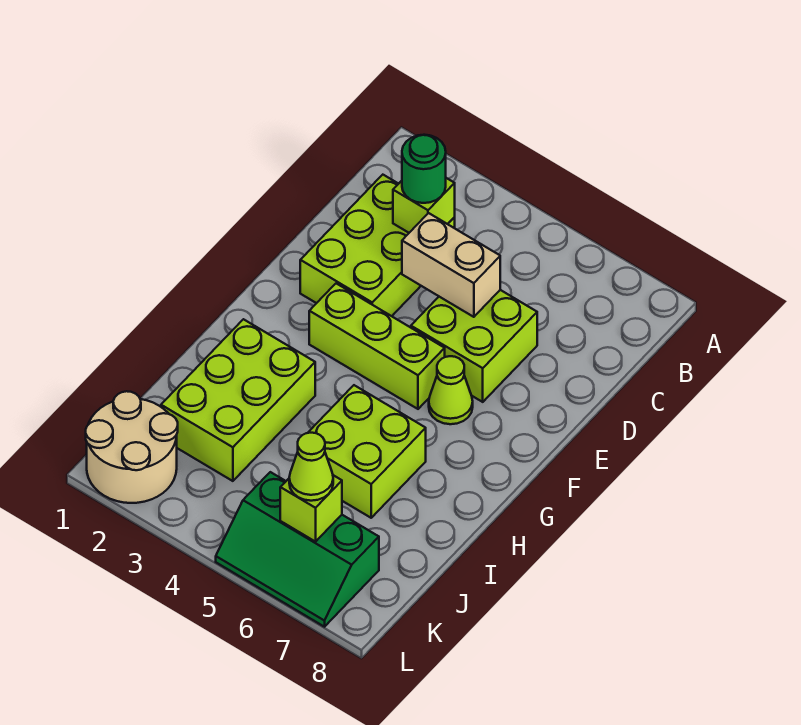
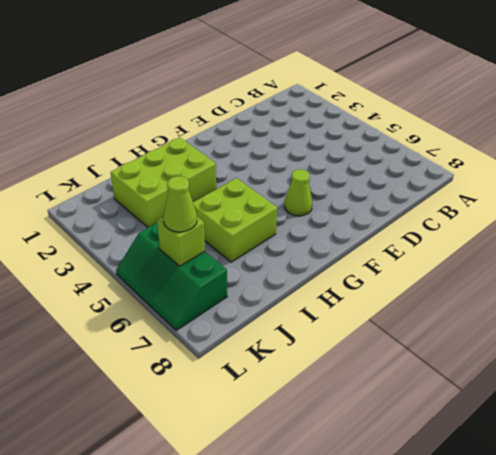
none -> lime brick C2:E3 level 1
none -> lime brick D5:E6 level 1
none -> lime brick F3:F5 level 1

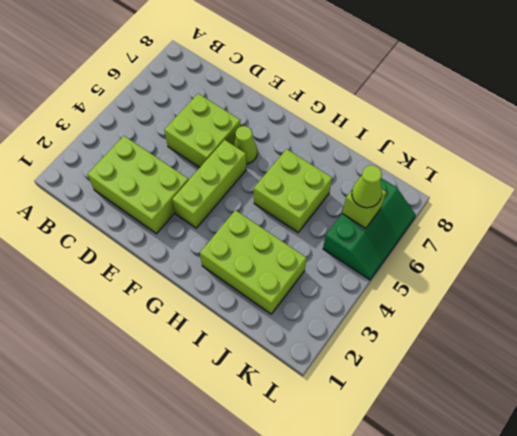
none -> tan round brick K1:L2 level 1
none -> lime brick C3 level 2
none -> tan brick D4:D5 level 2

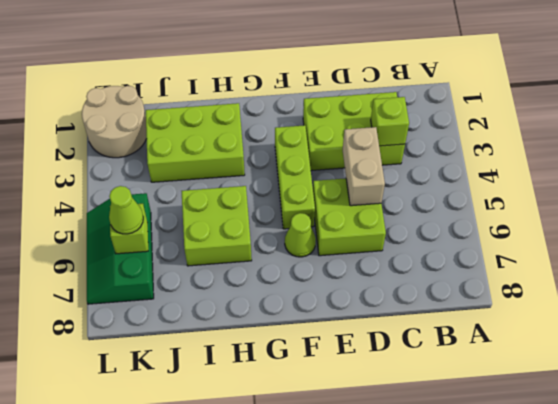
none -> green round brick C3 level 3

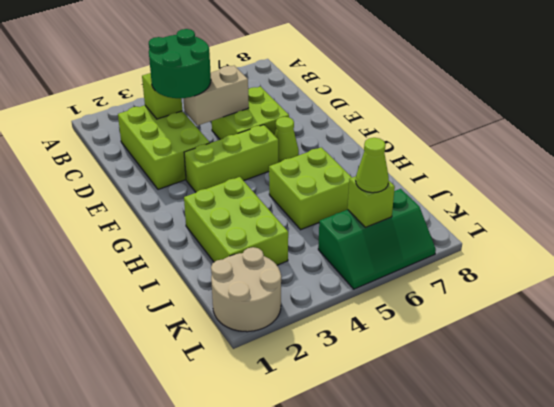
green round brick C3:D4 level 3 -> green round brick C3 level 3

